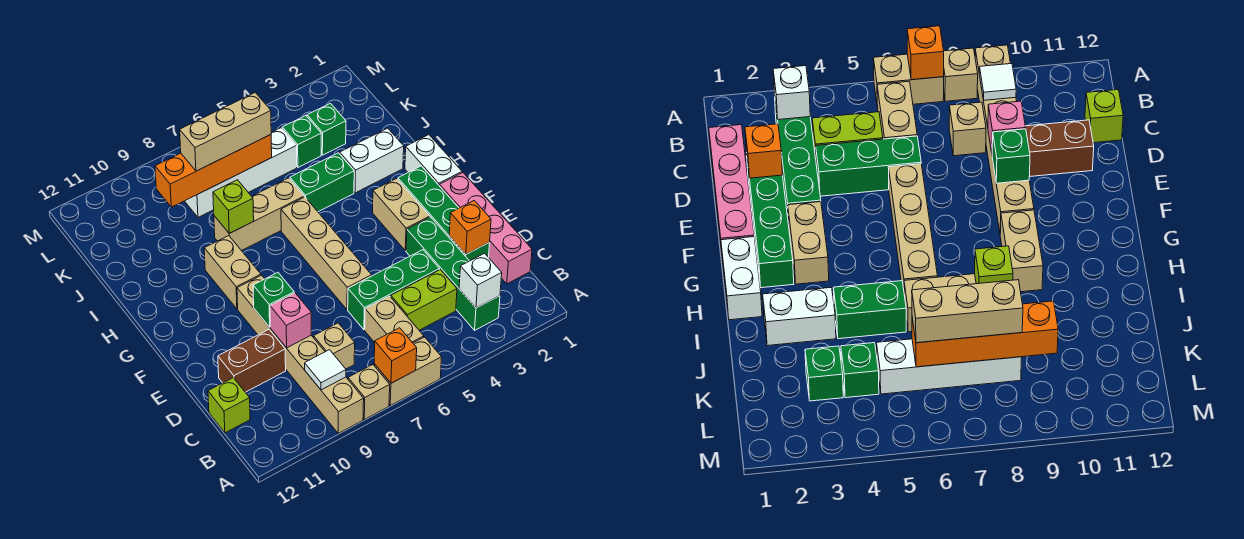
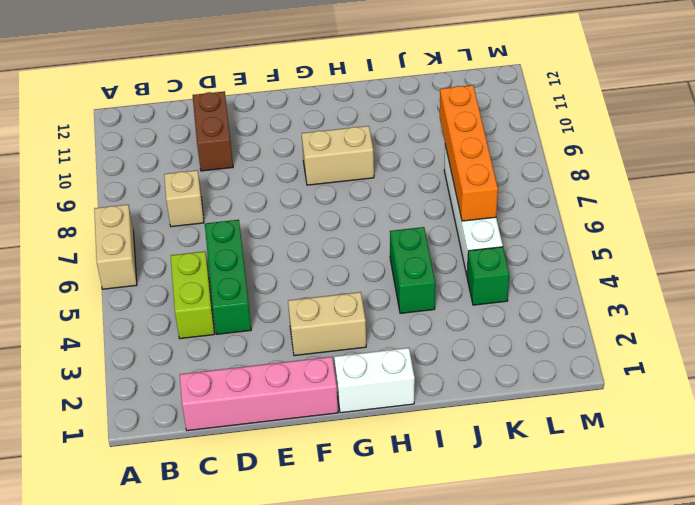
none -> tan brick A8 level 1
none -> tan brick A9:F9 level 1
none -> green brick B3:E3 level 1
none -> tan brick B6:C6 level 1

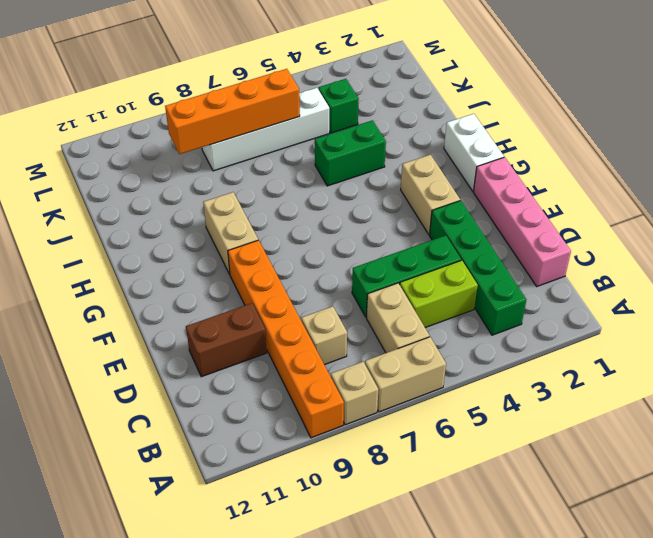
orange brick A9:F9 level 1 -> tan brick A9:F9 level 1
none -> lime brick C12 level 1
none -> green brick D2:G2 level 1
none -> tan brick E6:H6 level 1
none -> white brick I2:I3 level 1

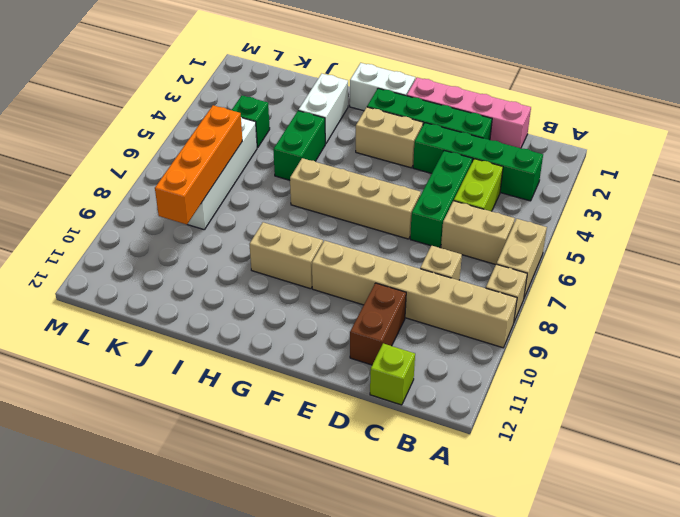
none -> tan brick I6:I8 level 1
none -> green brick K3 level 1
none -> orange brick A7 level 2
none -> white brick B3 level 2

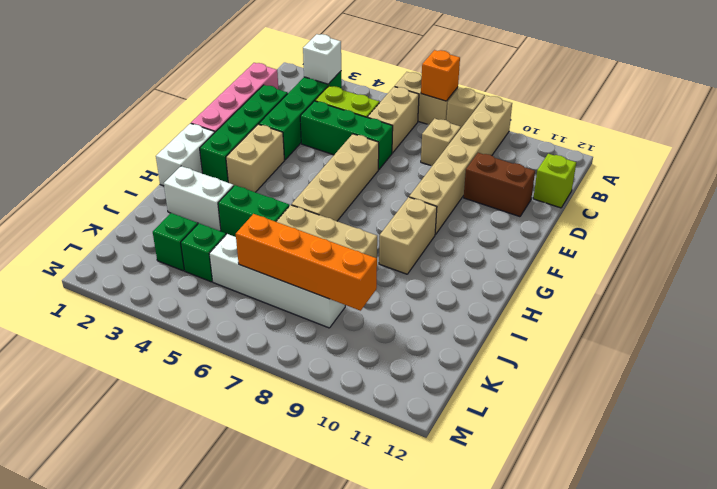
none -> white tile B9 level 2
none -> orange brick D2 level 2
none -> pink brick D9 level 2
none -> green brick E9 level 2

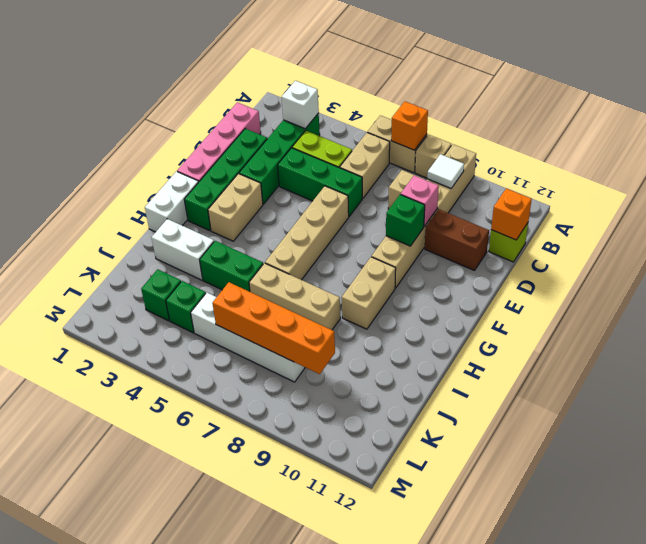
orange brick C12 level 2 -> orange brick D2 level 2
none -> lime brick I8 level 2
none -> tan brick K6:K8 level 3

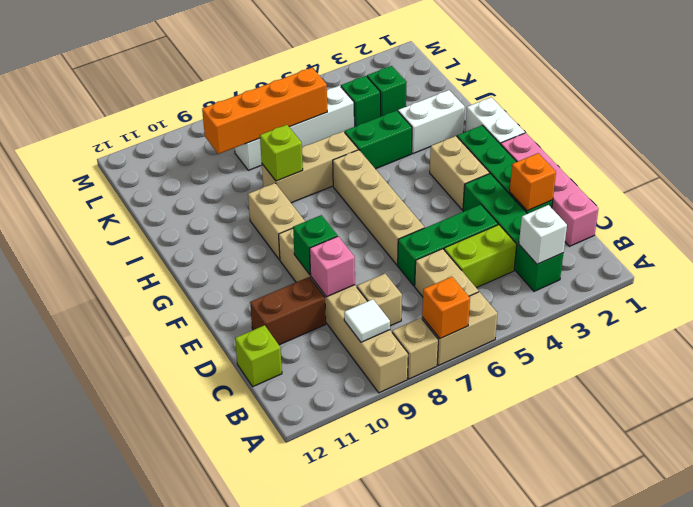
none -> tan brick K6:K8 level 3

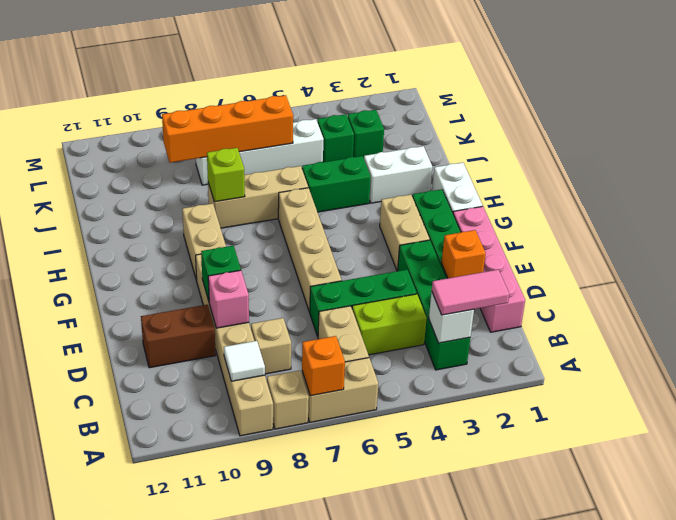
pink tile B2:B3 level 3 -> none
none -> lime brick C12 level 1
none -> tan brick K6:K8 level 3

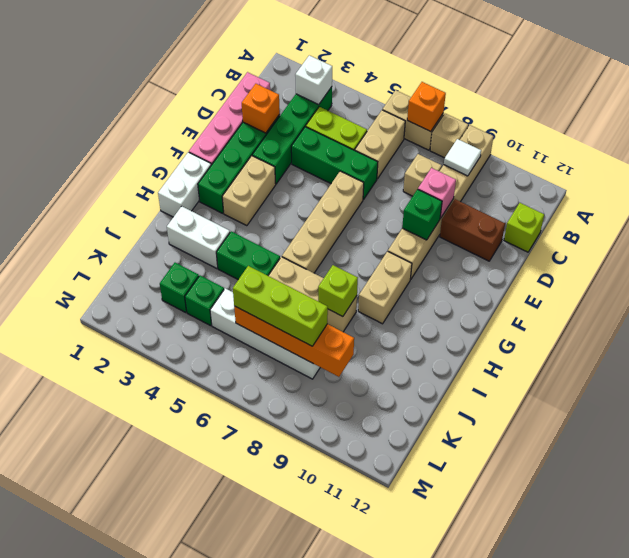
lime brick K6:K8 level 3 -> tan brick K6:K8 level 3

